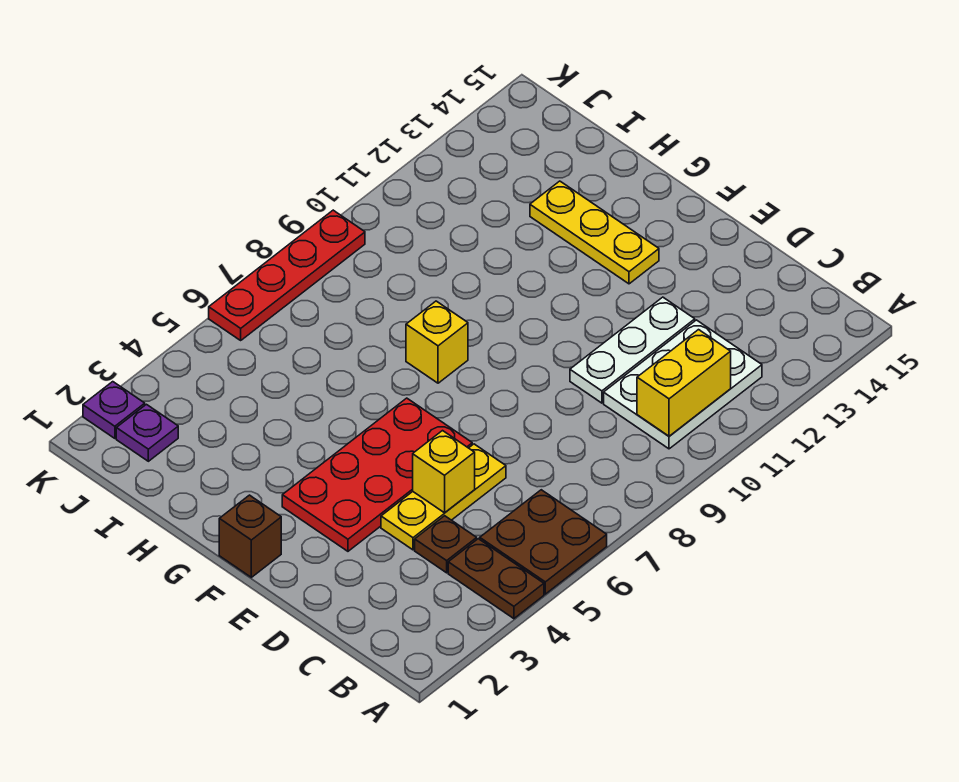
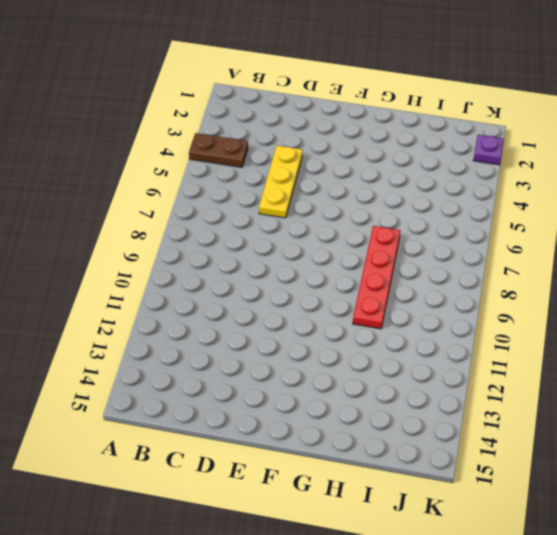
red plate H7:H10 level 1 -> red plate K6:K9 level 1
none -> brown plate A5:B6 level 1
none -> white plate B10:C12 level 1
none -> brown plate C4 level 1

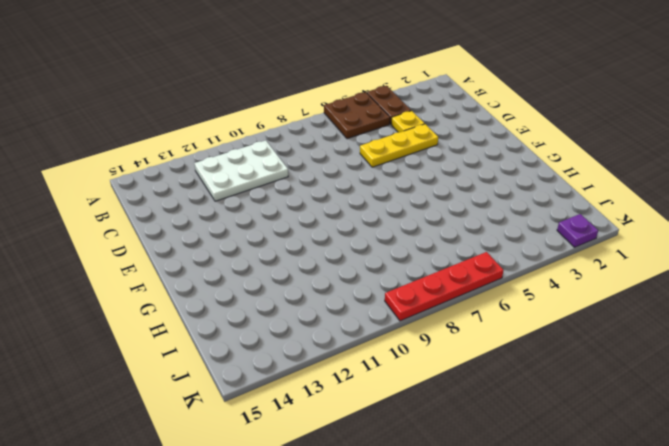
yellow plate C4 level 1 -> brown plate C4 level 1
none -> white plate D10:D12 level 1
none -> red plate E3:F6 level 1
none -> brown brick F1 level 1

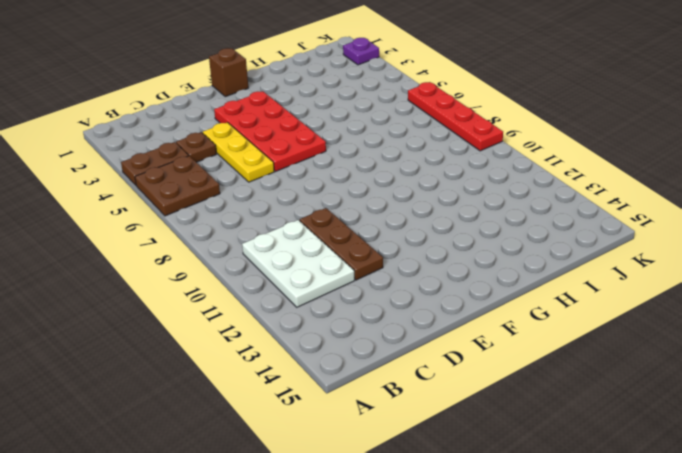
brown plate D10:D12 level 1 -> white plate D10:D12 level 1
none -> yellow plate F13:H13 level 1
none -> yellow brick G8 level 1
none -> purple plate J2 level 1

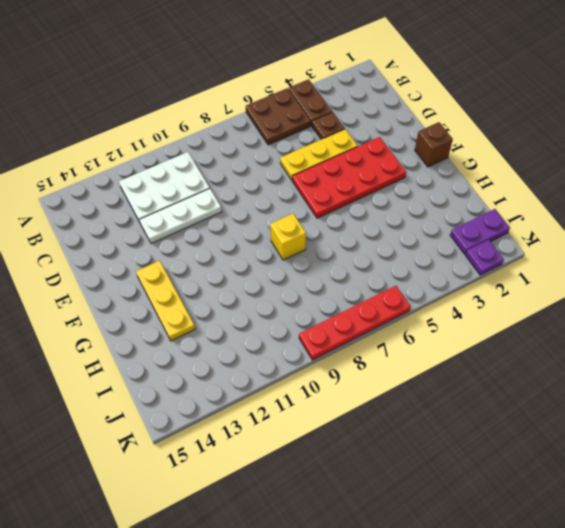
purple plate J1:J2 level 1 -> purple plate J2 level 1
none -> yellow brick B10:B11 level 2
none -> yellow brick D5 level 2

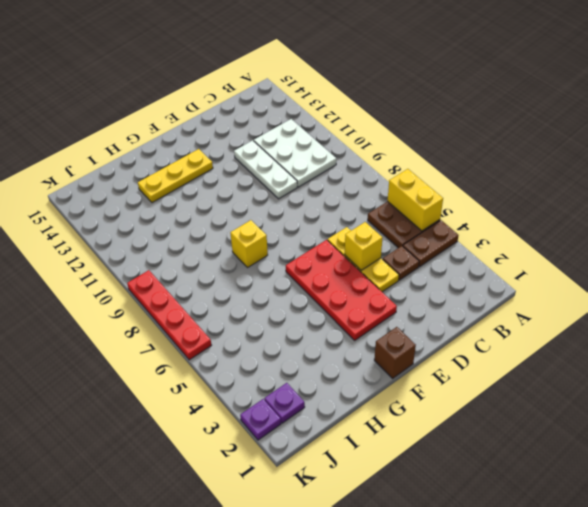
yellow brick A5:A6 level 2 -> yellow brick B10:B11 level 2

